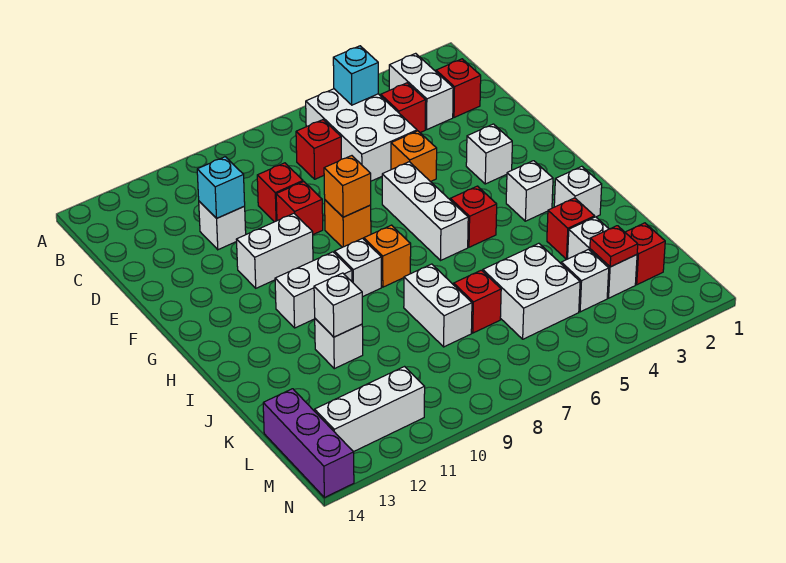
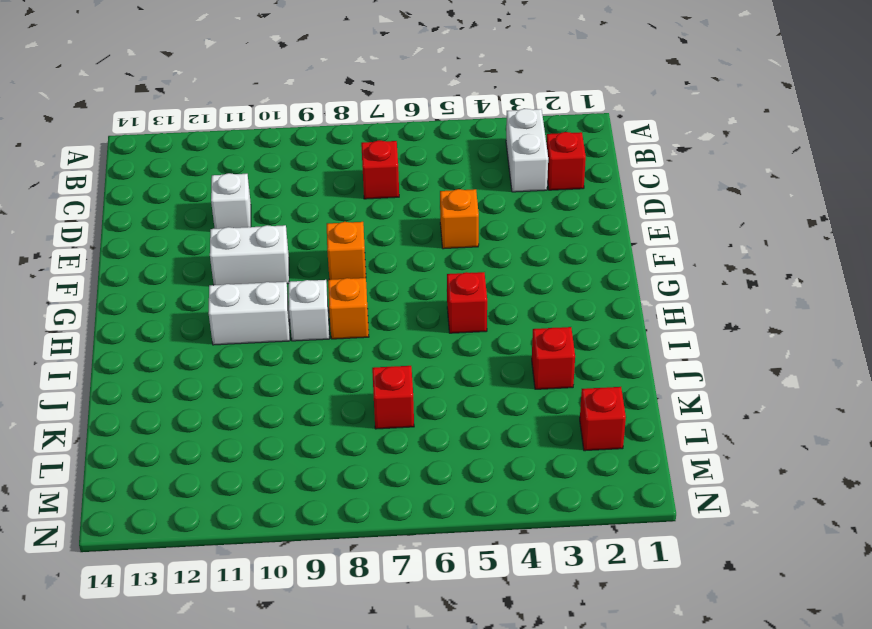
none -> white brick B5:D6 level 1
none -> red brick C4 level 1
none -> red brick D9 level 1
none -> red brick E9 level 1

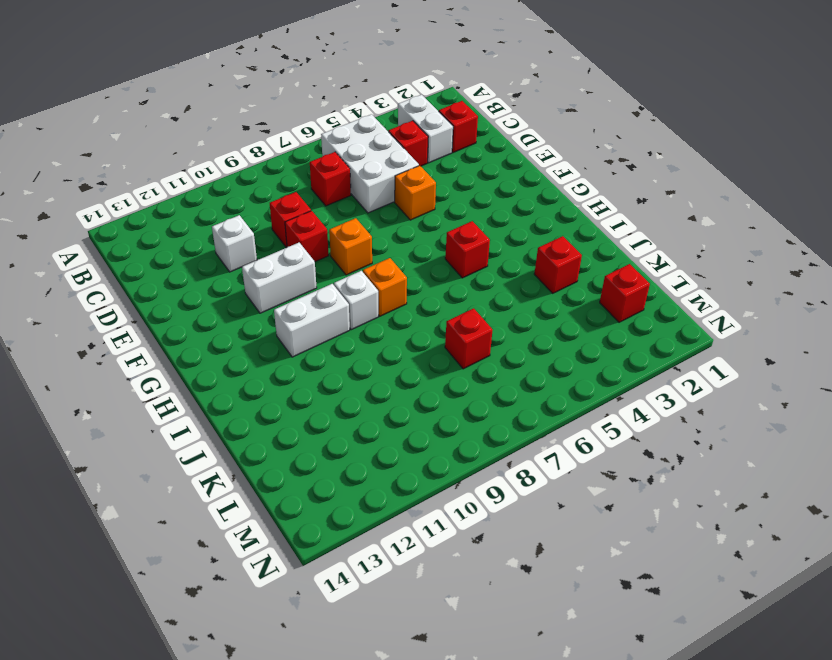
none -> white brick F3 level 1
none -> white brick F6:H6 level 1
none -> white brick H3 level 1
none -> white brick I2 level 1

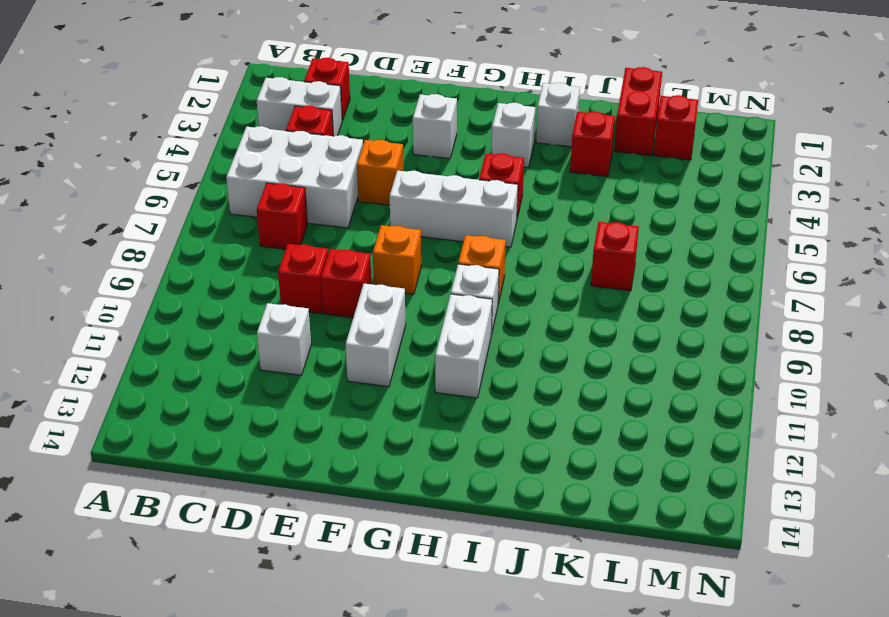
red brick K1:K2 level 1 -> none
none -> white brick J8:K8 level 1
none -> white brick J11 level 1
none -> white brick K3:L3 level 1
none -> white brick K5:L6 level 1

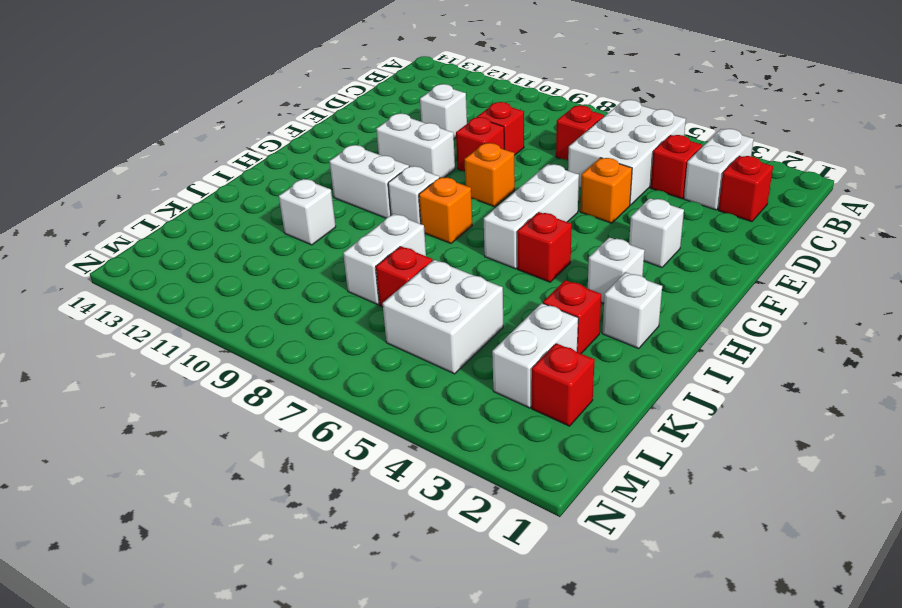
none -> white brick L4 level 1
none -> purple brick L14:N14 level 1
none -> white brick M11:M13 level 1
none -> cyan brick B5 level 2

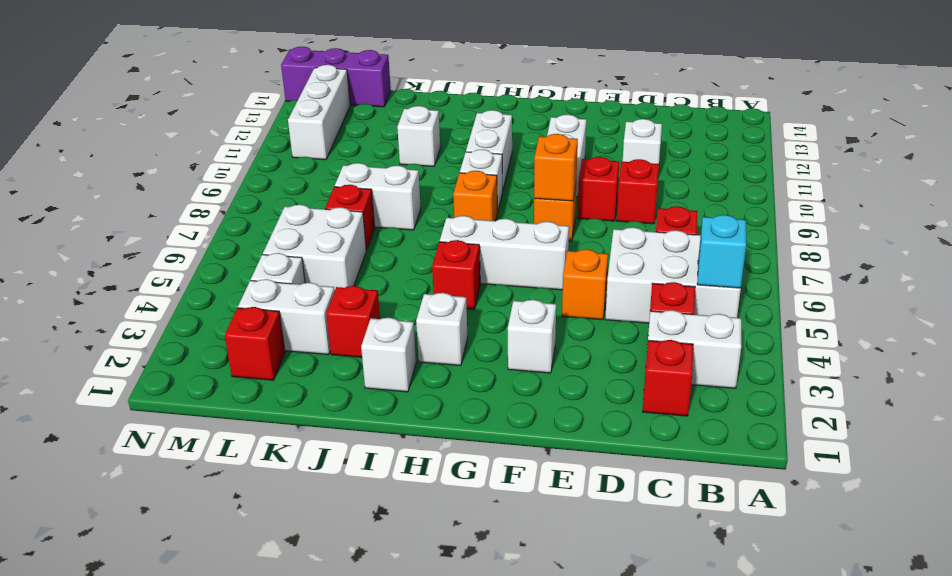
none -> cyan brick D11 level 2
none -> white brick J11 level 2
none -> red plate L3 level 2

